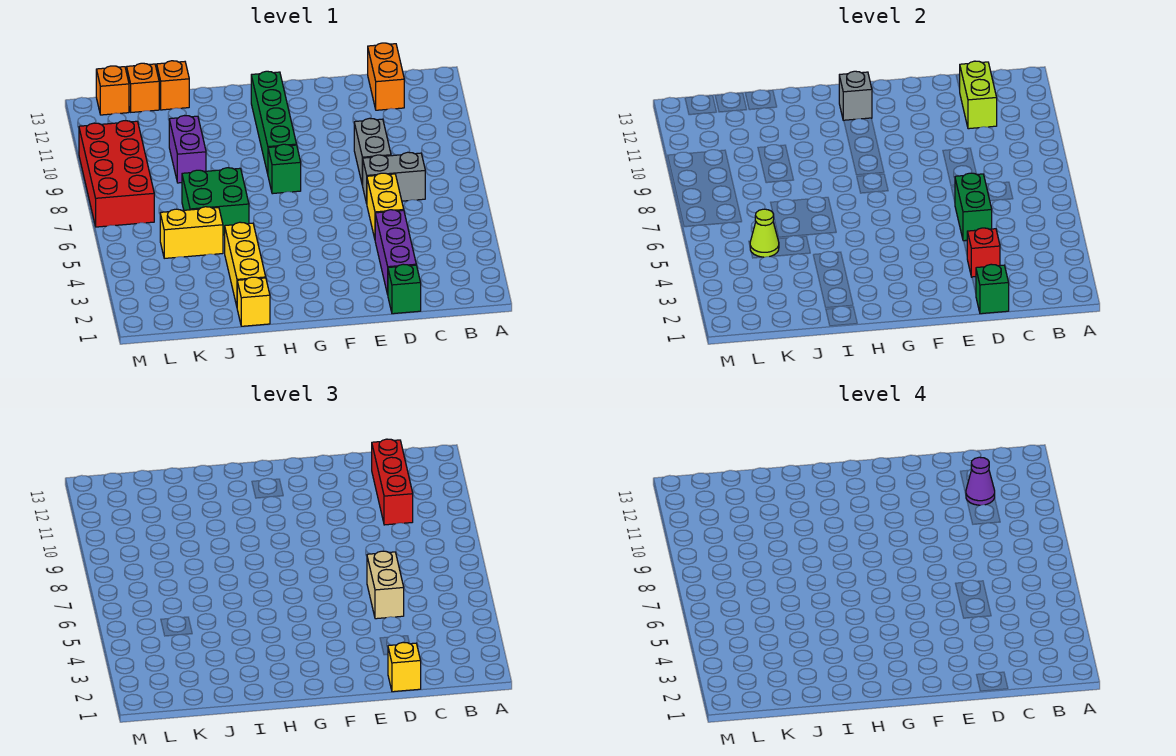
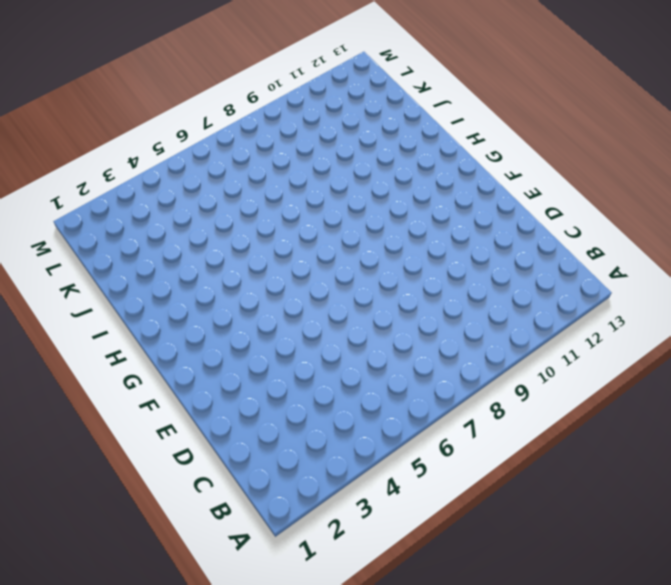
none -> grey brick C7:D7 level 1
none -> orange brick C12:C13 level 1
none -> green brick D1 level 1

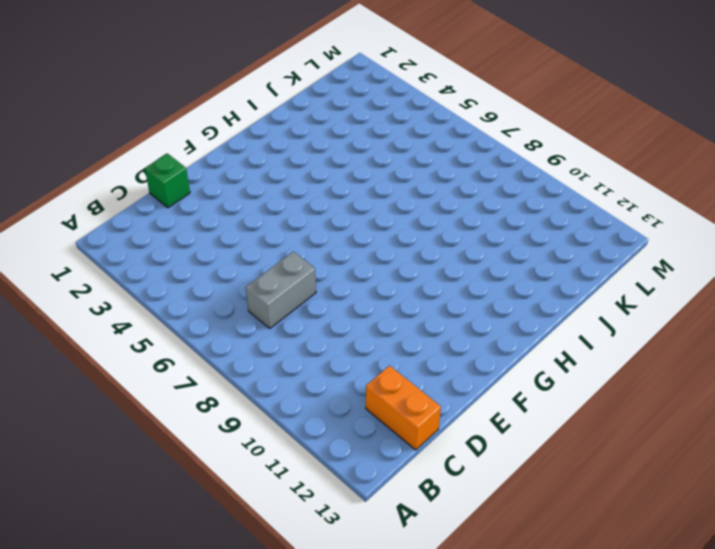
none -> purple brick D2:D4 level 1
none -> yellow brick D5:D6 level 1
none -> grey brick D8:D9 level 1

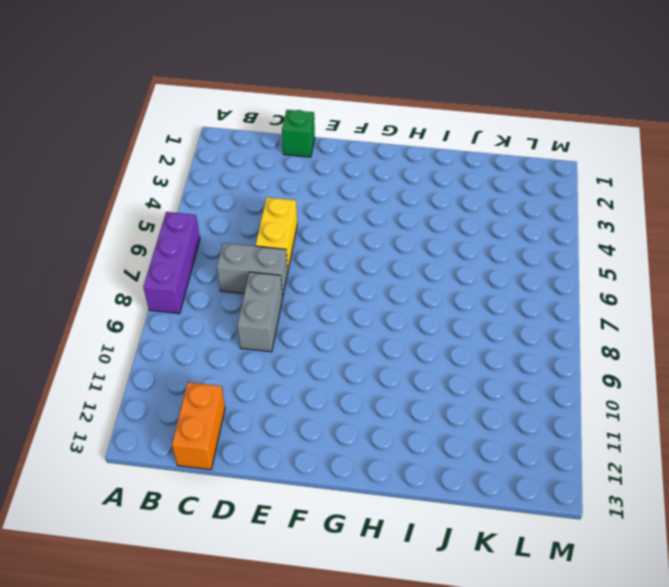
purple brick A6:A8 level 1 -> purple brick D2:D4 level 1
none -> green brick G8 level 1
none -> green brick G9:G12 level 1
none -> yellow brick I1 level 1

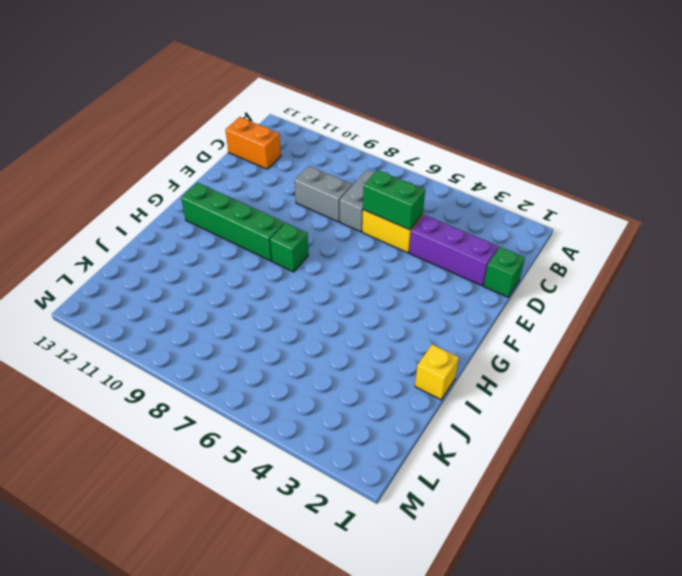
none -> yellow brick I2:I4 level 1
none -> green brick I6:J7 level 1
none -> yellow brick J5:K5 level 1

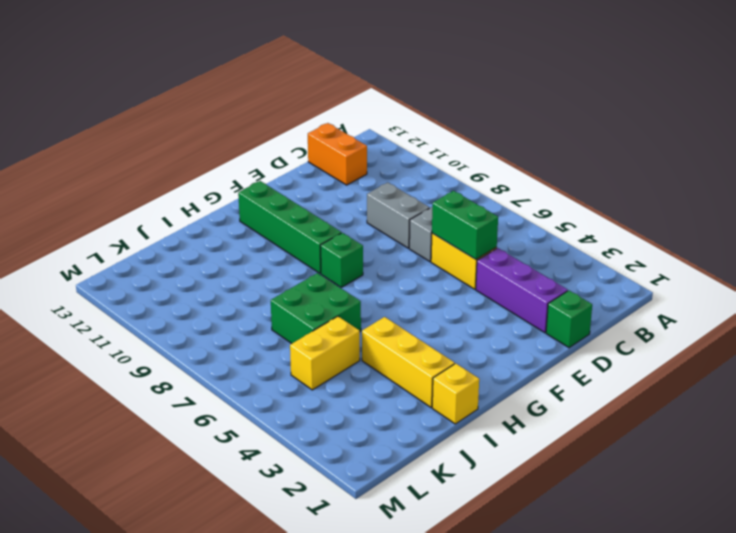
none -> purple brick J9:J10 level 1
none -> orange brick J13 level 1
none -> orange brick K13 level 1

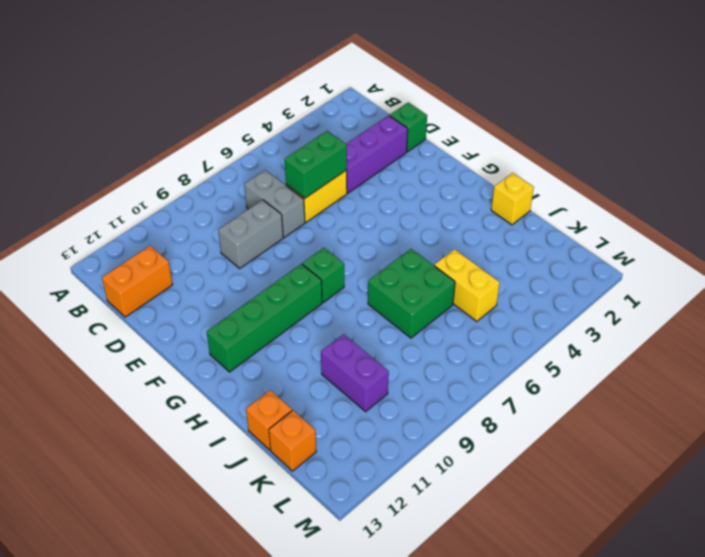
purple brick J10:K10 level 1 -> purple brick J9:J10 level 1
none -> yellow brick I2:I4 level 1
none -> red brick L7:M10 level 1
none -> orange brick L13 level 1

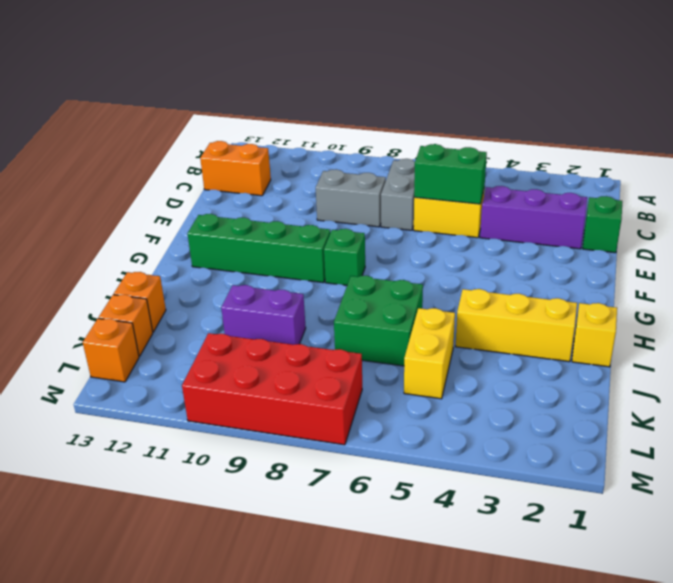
none -> lime brick C11:C12 level 2
none -> green brick D1 level 2
none -> red brick D3 level 2

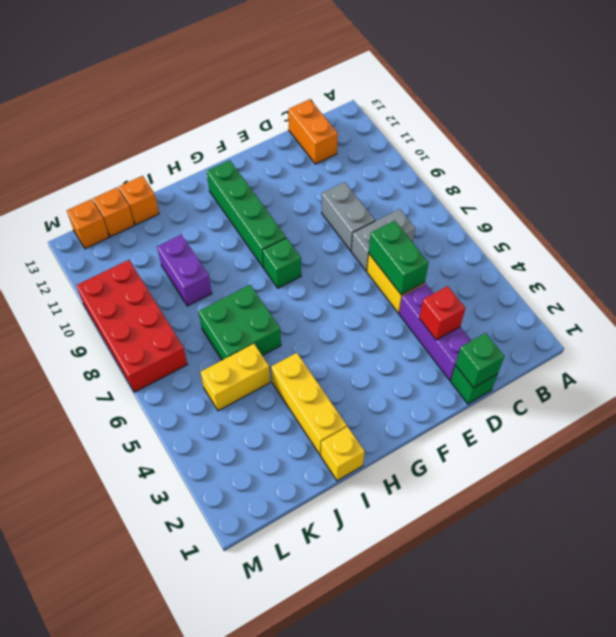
none -> lime brick C11:C12 level 2
none -> grey brick G12 level 2
none -> lime cone K5 level 2

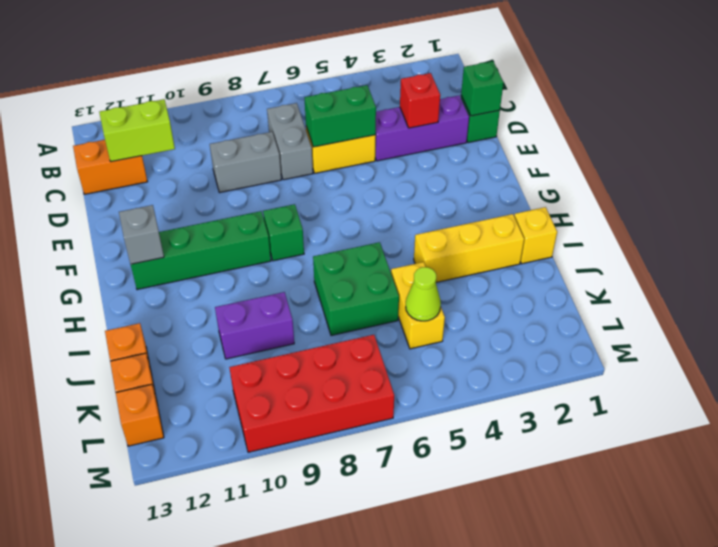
none -> red brick C10:C12 level 3
none -> yellow brick D1 level 3
none -> tan brick D5:D6 level 3

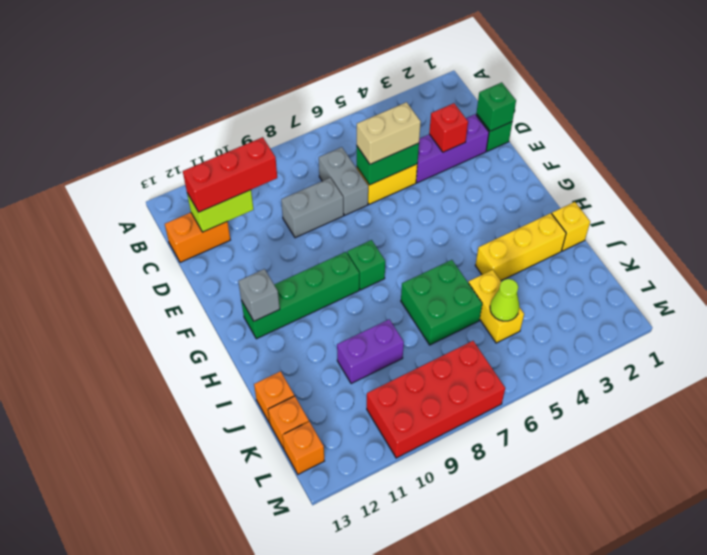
none -> yellow brick D1 level 3
none -> purple cone C11 level 4

